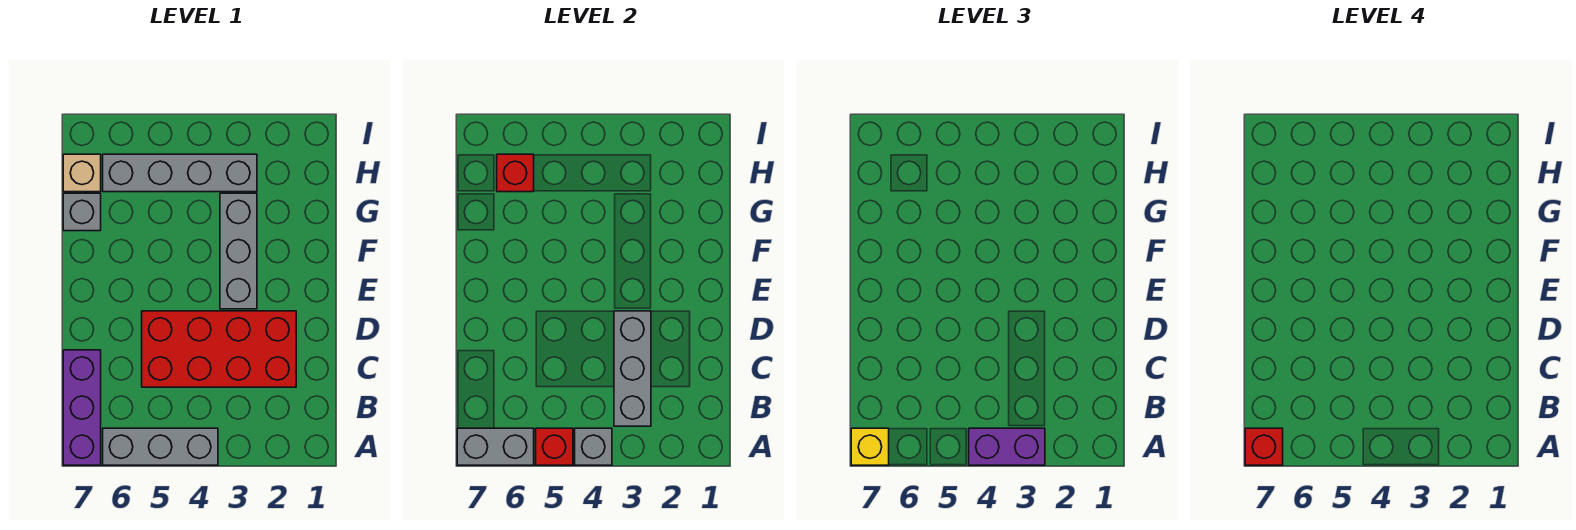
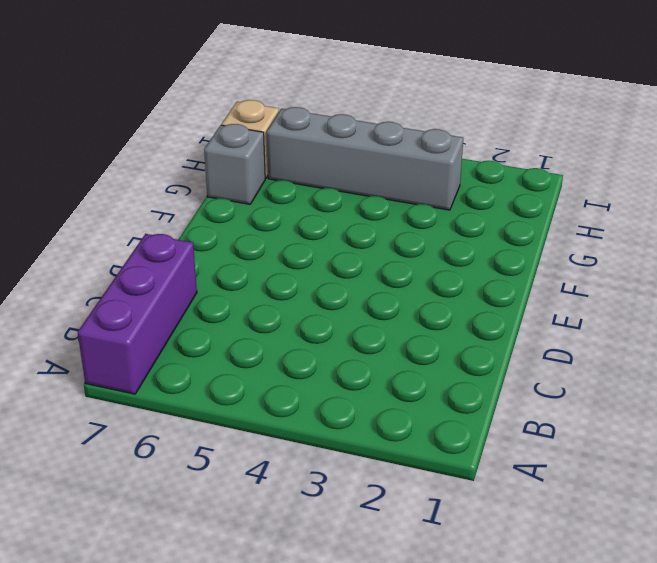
none -> grey brick A4:A6 level 1
none -> red brick C2:D5 level 1
none -> grey brick E3:G3 level 1

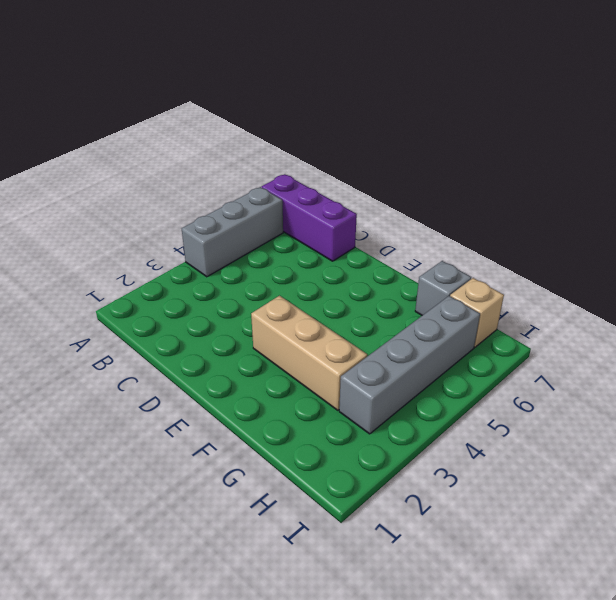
tan brick E3:G3 level 1 -> grey brick E3:G3 level 1
none -> red brick C2:D5 level 1
none -> grey brick A4 level 2
none -> red brick A5 level 2

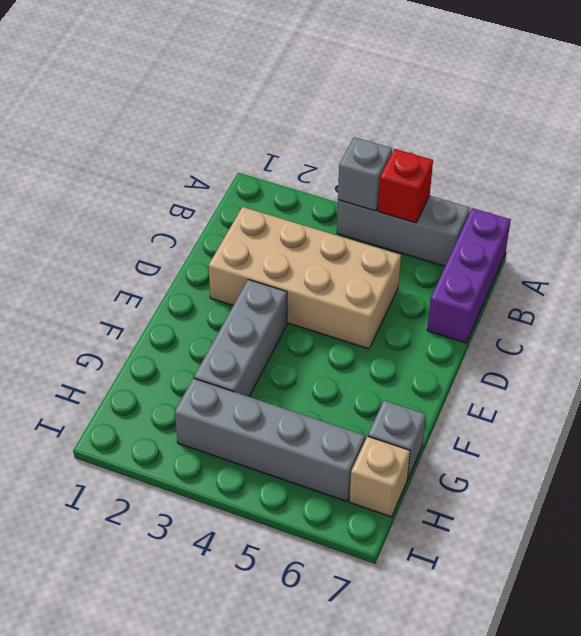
tan brick C2:D5 level 1 -> red brick C2:D5 level 1
none -> grey brick A6:A7 level 2
none -> grey brick B3:D3 level 2
none -> red brick H6 level 2

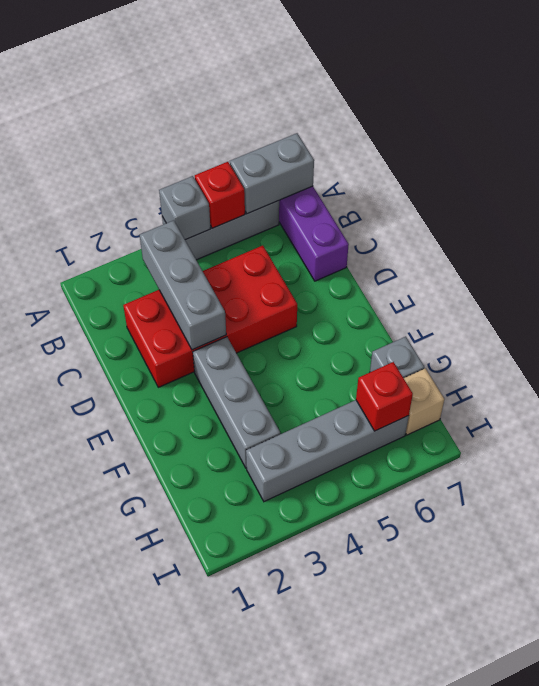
none -> purple brick A3:A4 level 3
none -> yellow brick A7 level 3
none -> red brick A7 level 4

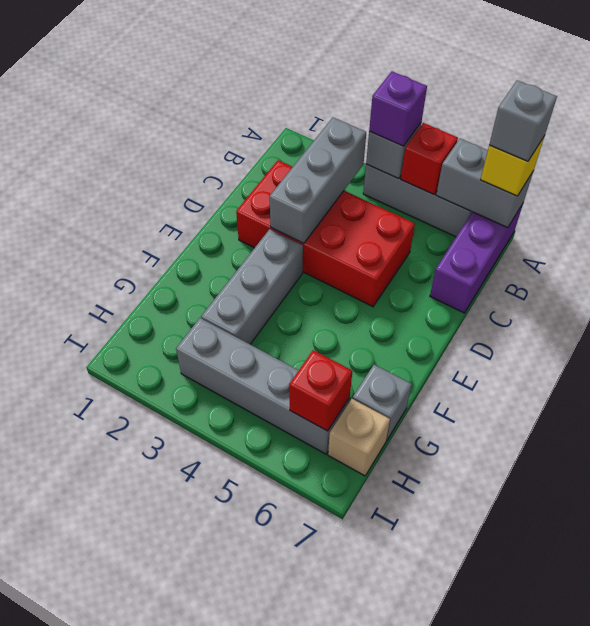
purple brick A4 level 3 -> purple brick A3:A4 level 3
grey brick A7 level 4 -> red brick A7 level 4

